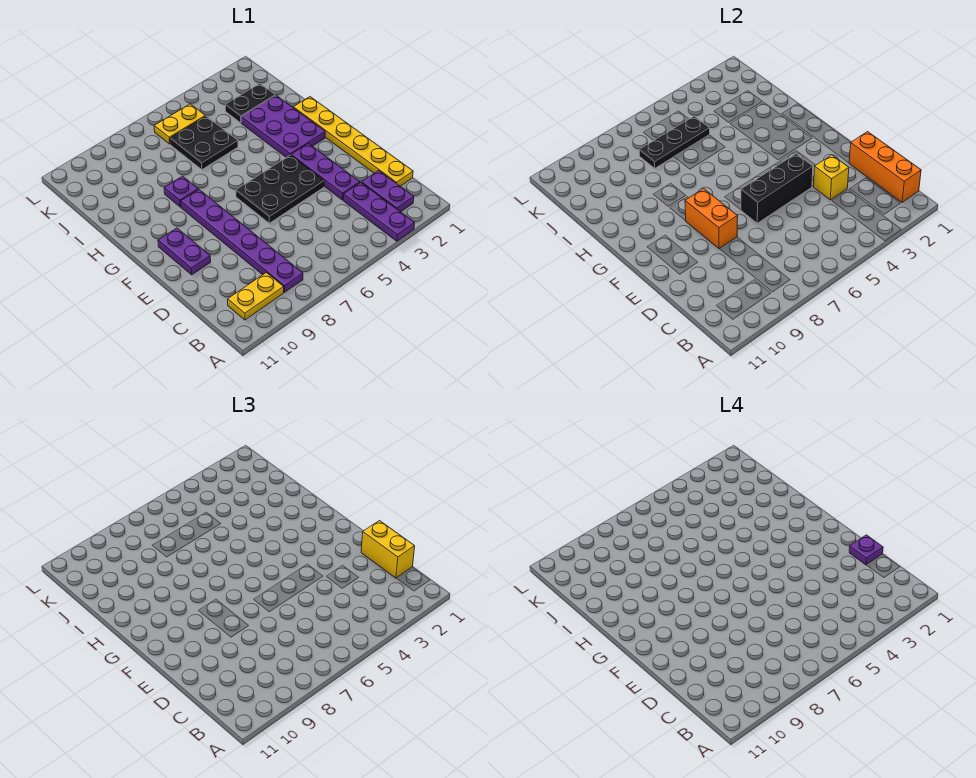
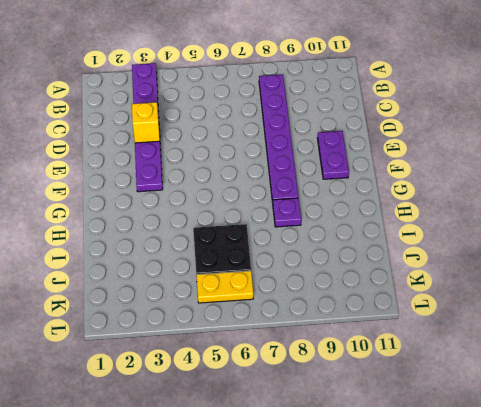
none -> purple plate B2:C2 level 1
none -> yellow plate B9:B10 level 1
none -> yellow plate C1:H1 level 1

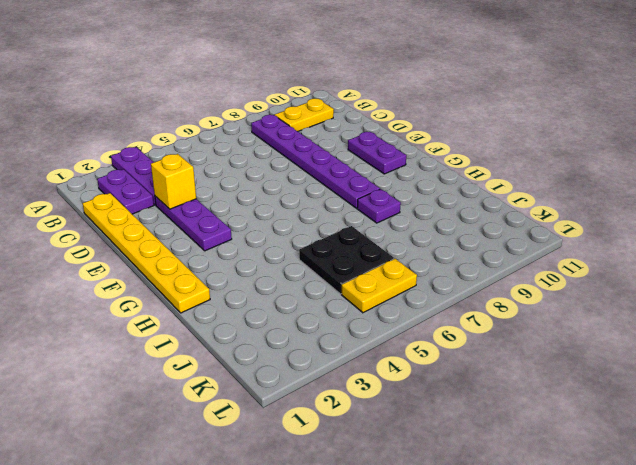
none -> black plate E4:F6 level 1
none -> purple plate G2:I3 level 1
none -> black plate J2:J3 level 1

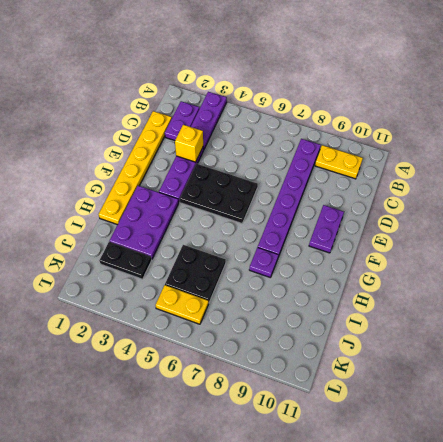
none -> orange brick B1:D1 level 2
none -> black brick E4:E6 level 2
none -> orange brick E8:F8 level 2

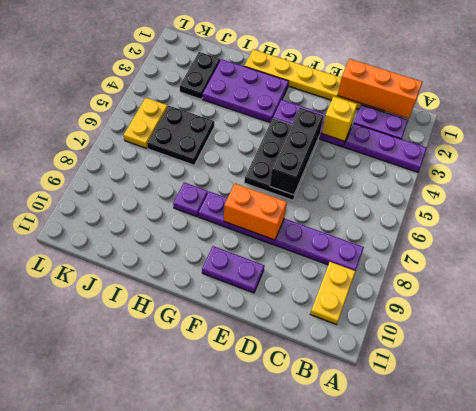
none -> black plate J5:J7 level 2
none -> yellow brick C1:D1 level 3
none -> purple plate D1 level 4

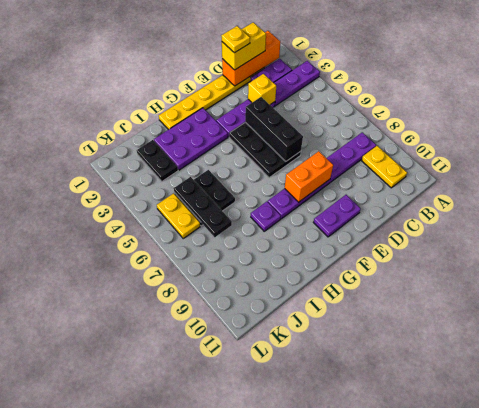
yellow plate D1 level 4 -> purple plate D1 level 4

